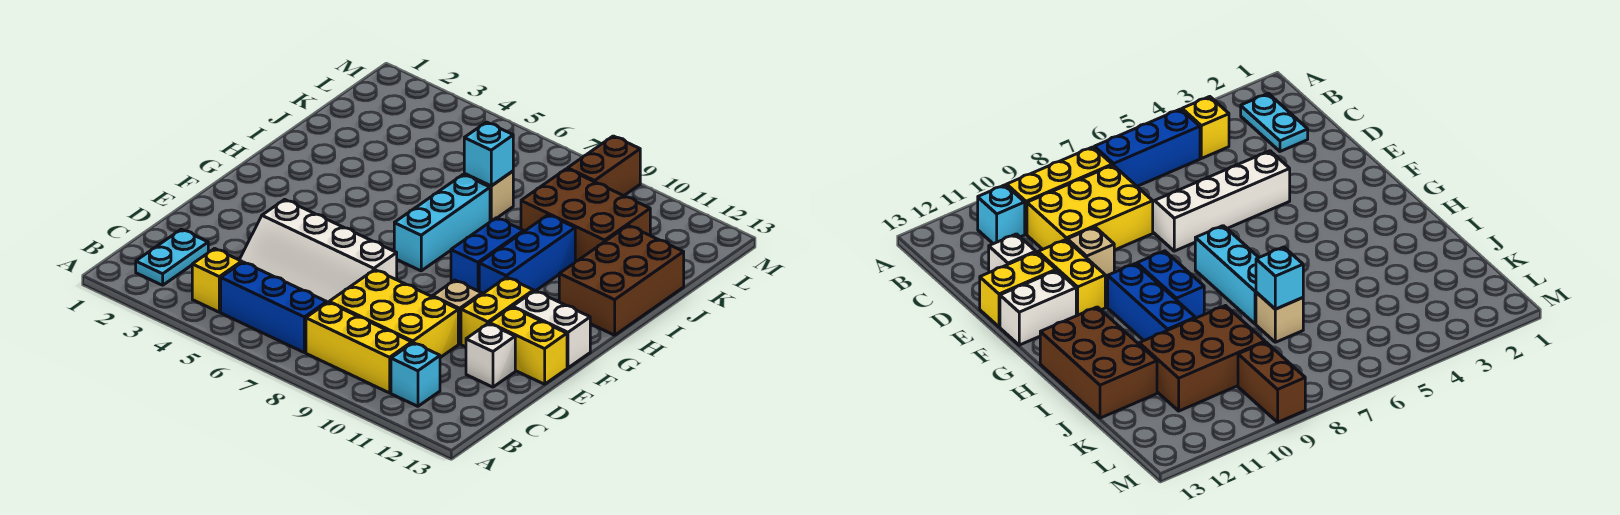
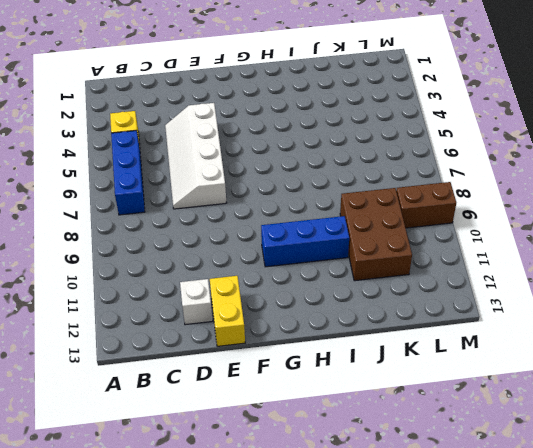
none -> cyan plate B2:C2 level 1
none -> yellow brick B8:B10 level 1
none -> cyan brick B11 level 1

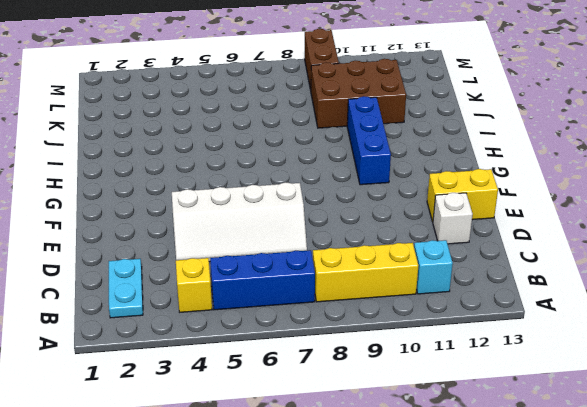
none -> yellow brick C8:D10 level 1
none -> tan brick E10 level 1
none -> yellow brick E11:F11 level 1

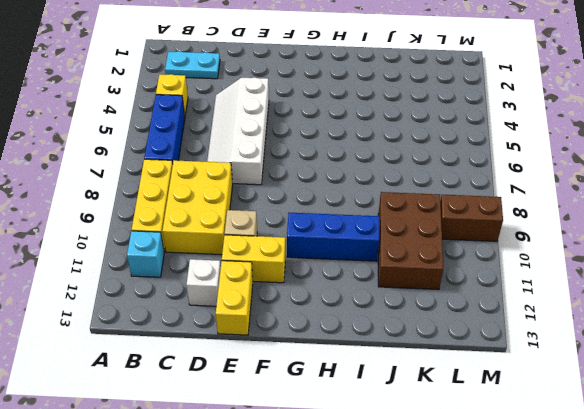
none -> white brick F12:F13 level 1
none -> cyan brick G7:I7 level 1
none -> blue brick G9:H9 level 1

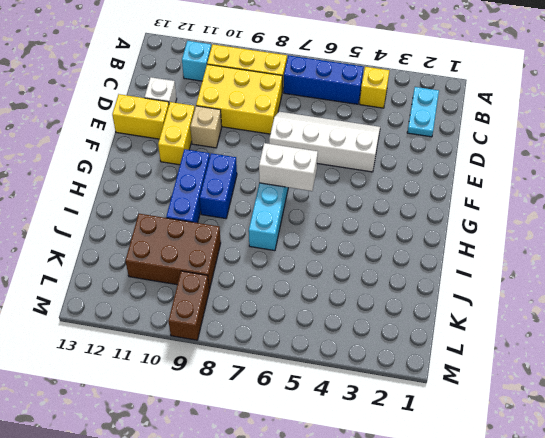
white brick G6:G7 level 2 -> white brick F12:F13 level 1
none -> brown brick H12:J13 level 1
none -> tan brick J7 level 1
none -> cyan brick J7 level 2

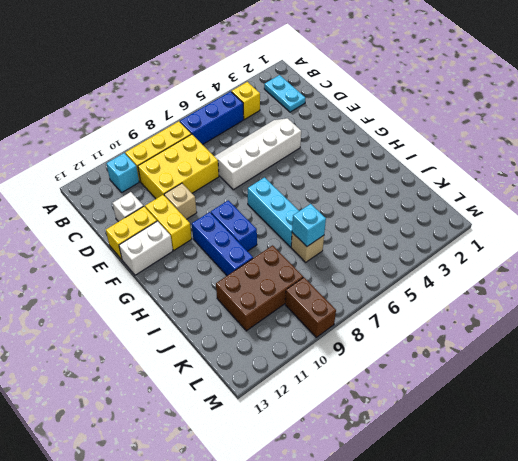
none -> brown brick H12:J13 level 1

